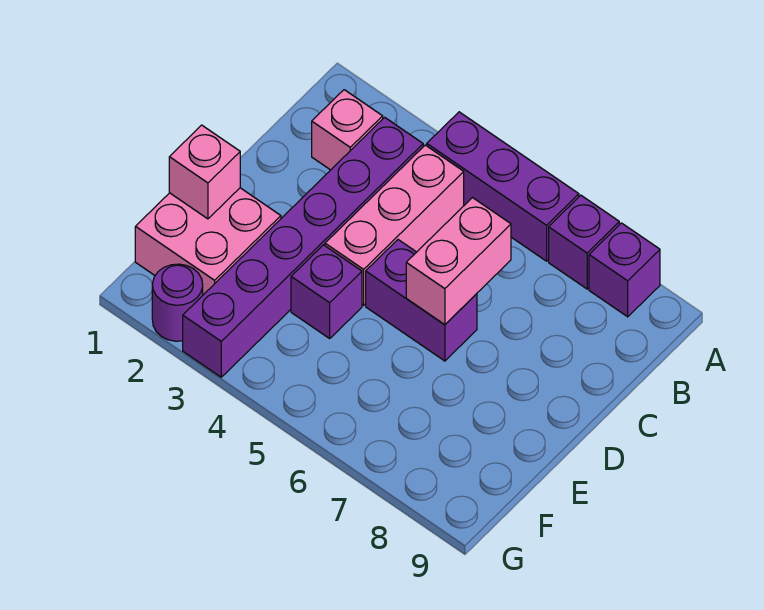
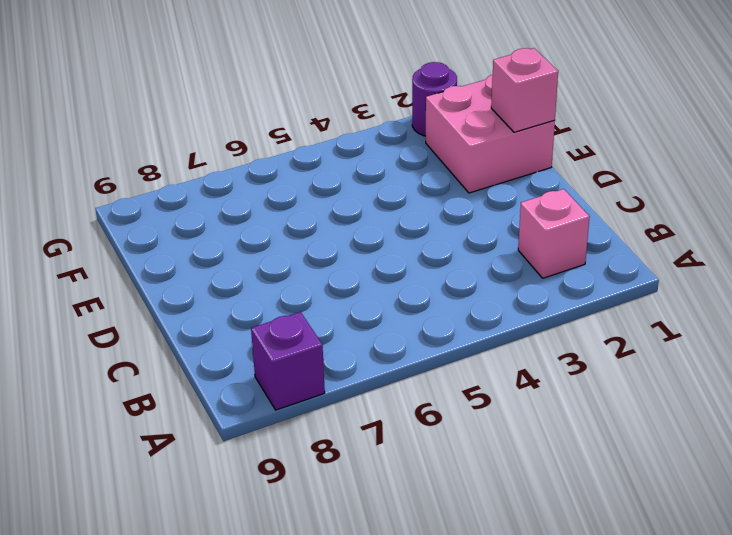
none -> purple brick A4:A6 level 1
none -> purple brick A7 level 1
none -> purple brick B3:G3 level 1

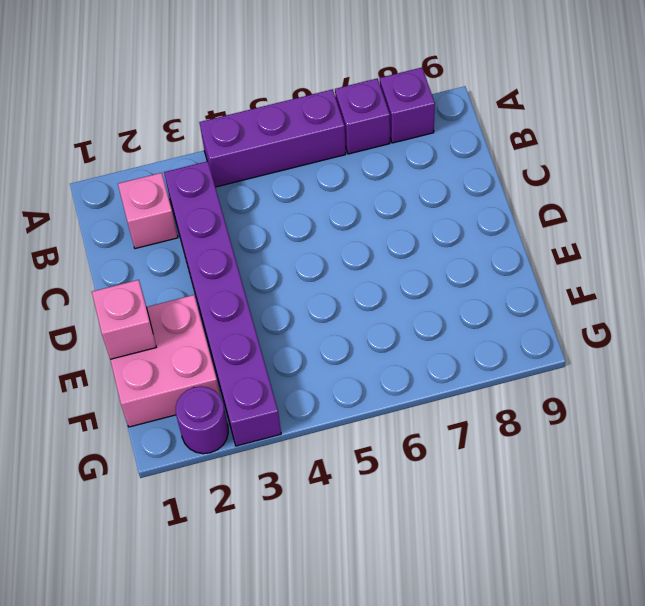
none -> pink brick B4:D4 level 1
none -> purple brick D5:D6 level 1
none -> purple brick E4 level 1

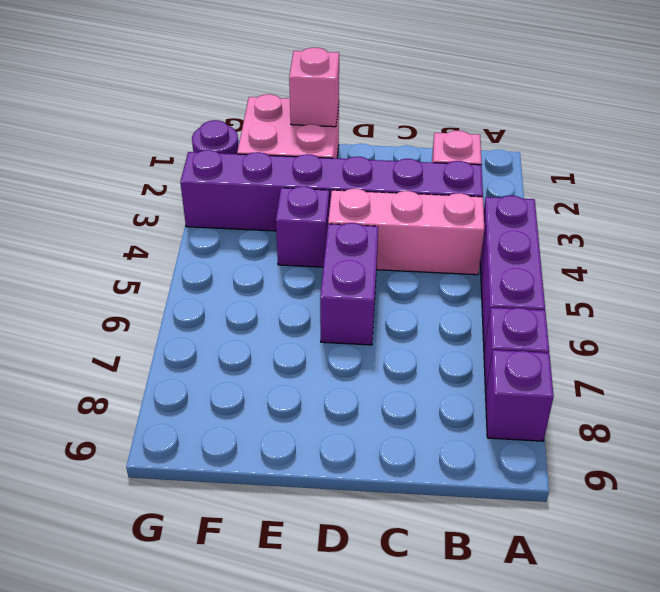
none -> pink brick C6:D6 level 2

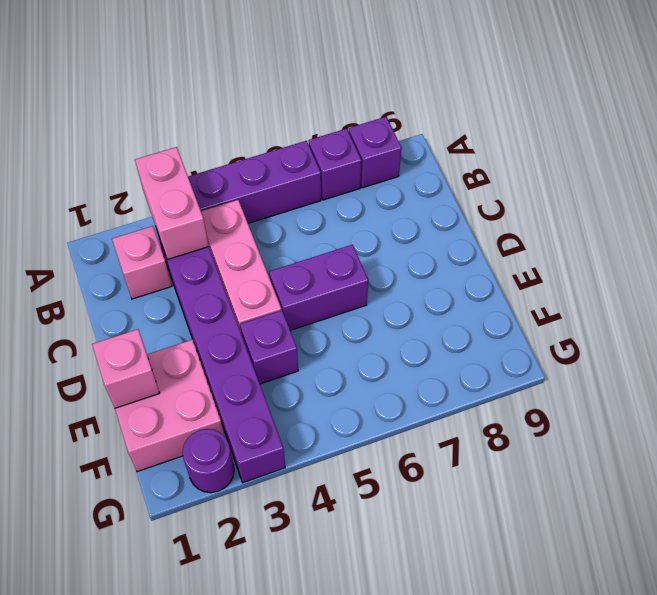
pink brick A3:B3 level 2 -> pink brick C6:D6 level 2

